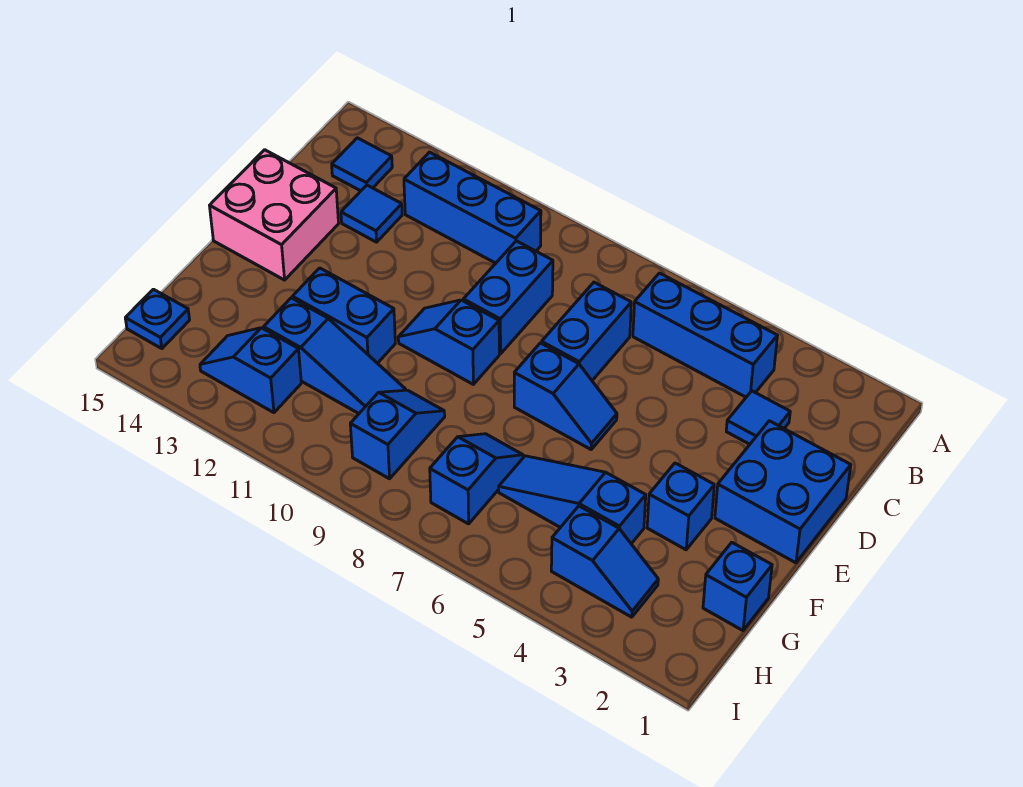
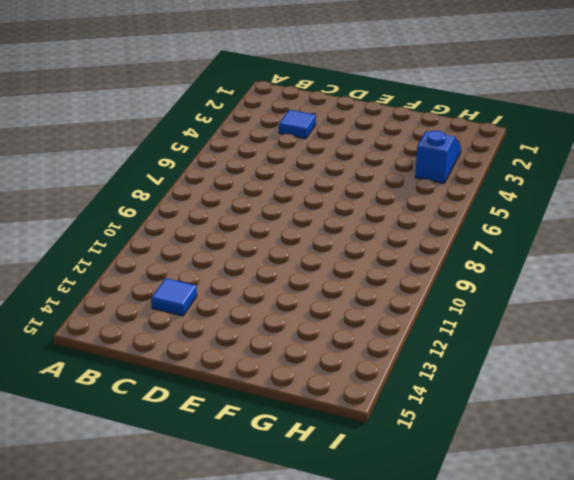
none -> blue brick B4:B6 level 1
none -> blue brick B10:B12 level 1
none -> blue tile B14 level 1

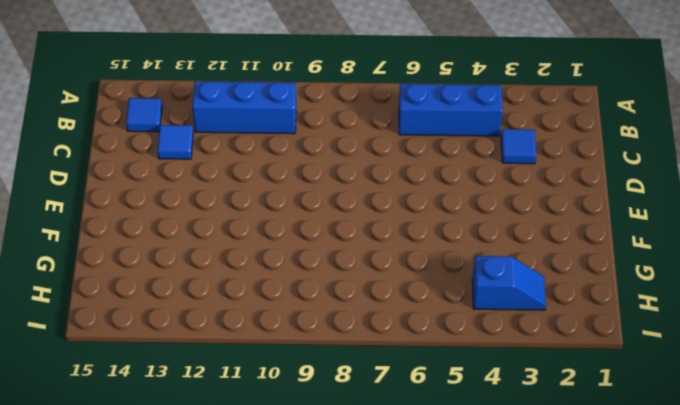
none -> blue brick C7:D7 level 1
none -> blue brick C9:D9 level 1
none -> blue brick D1:E2 level 1

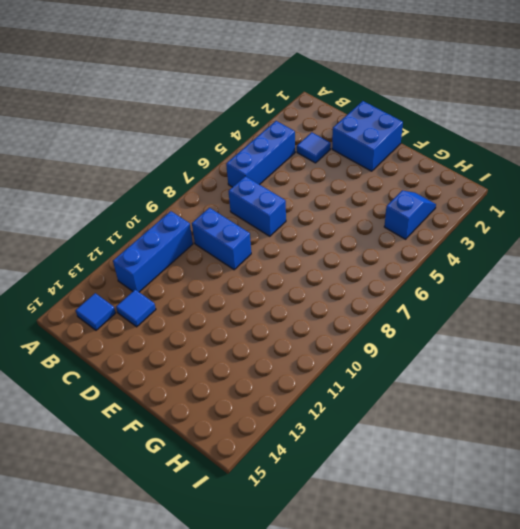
none -> pink brick D14:E15 level 1
none -> blue slope E6:E7 level 1 top 7
none -> blue slope E9:E10 level 1 top 9

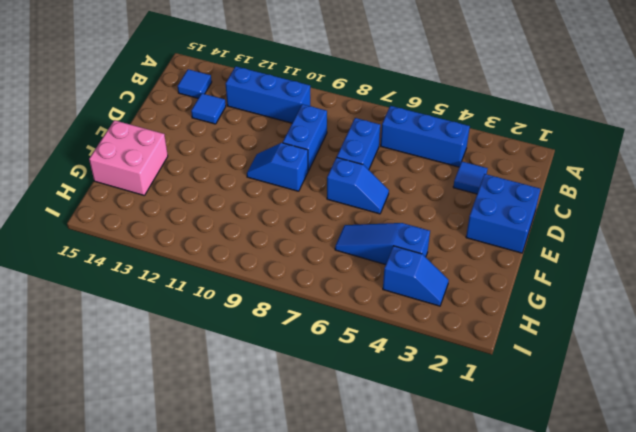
pink brick F14:G15 level 1 -> pink brick D14:E15 level 1
none -> blue brick F3 level 1
none -> blue brick F11:F12 level 1
none -> blue brick G1 level 1

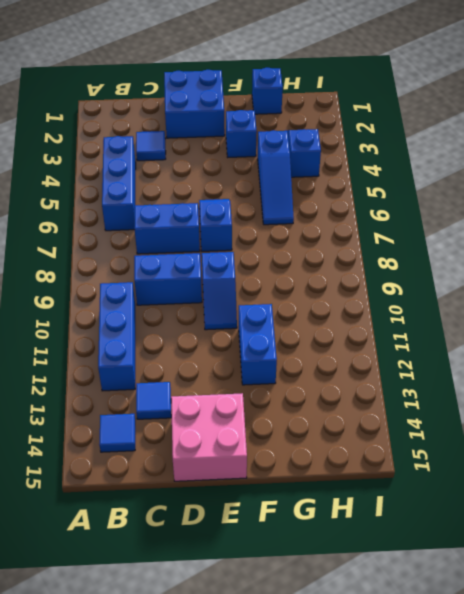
none -> blue slope G7:H7 level 1 top H
none -> blue slope G9:H9 level 1 top H
none -> blue slope G10:G12 level 1 top 12

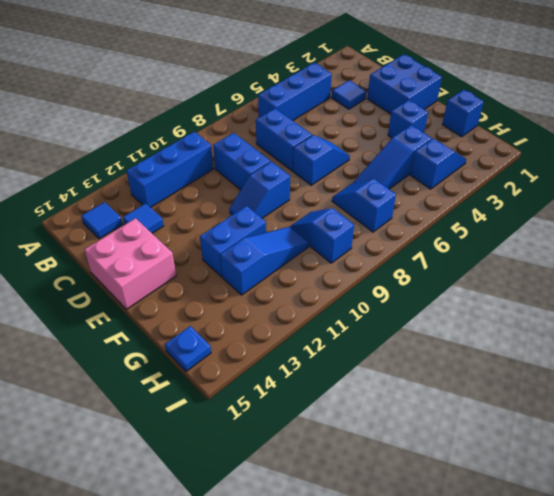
none -> blue slope H12:H13 level 1 top 12

